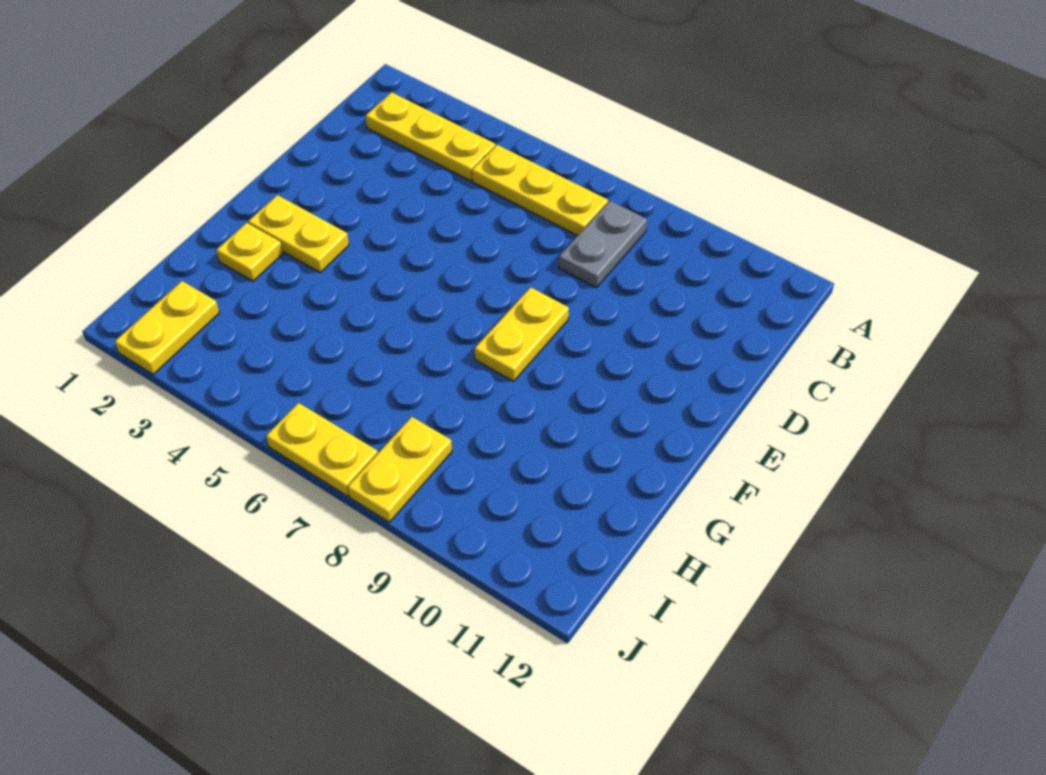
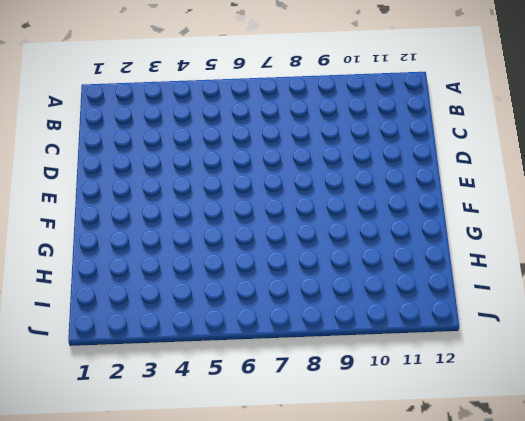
none -> yellow plate B2:B4 level 1
none -> yellow plate B5:B7 level 1

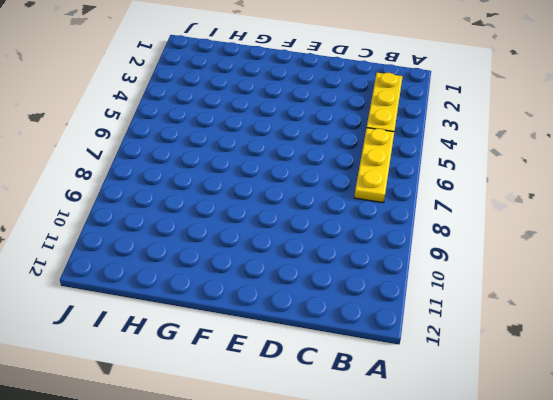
none -> grey plate B8:C8 level 1
none -> yellow plate E8:F8 level 1

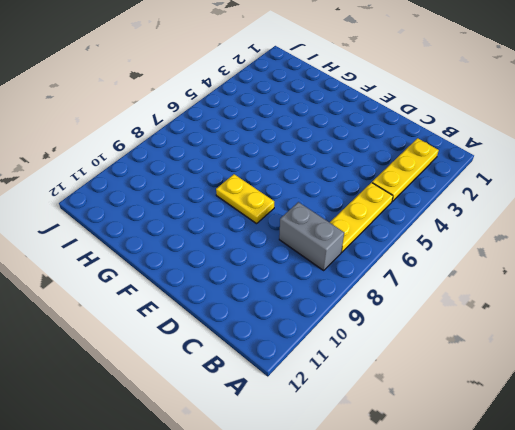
grey brick B8:C8 level 1 -> grey plate B8:C8 level 1
none -> yellow plate F2:F3 level 1
none -> yellow plate G2 level 1

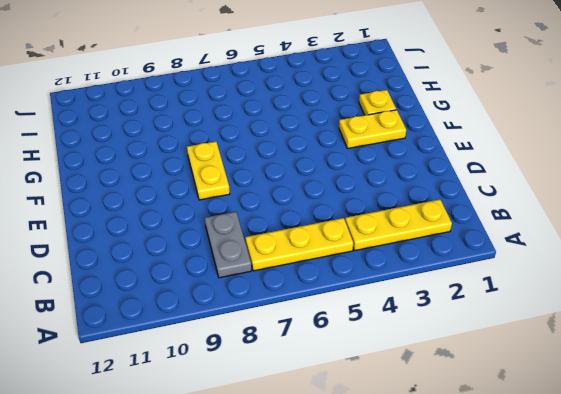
none -> yellow plate I2:J2 level 1
none -> yellow plate I8:J8 level 1

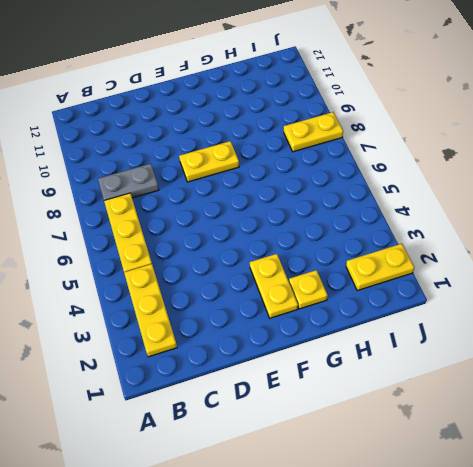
none -> yellow plate J6:J7 level 1

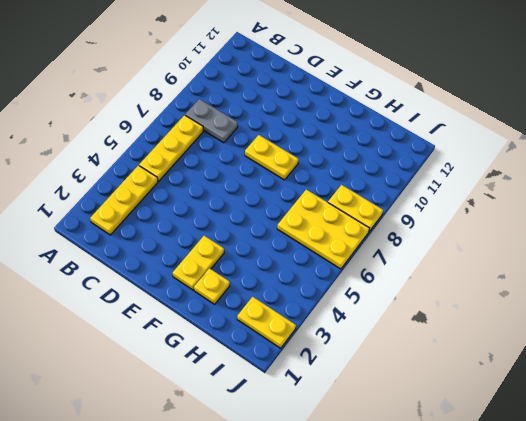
yellow plate H6:J7 level 1 -> yellow plate J6:J7 level 1

